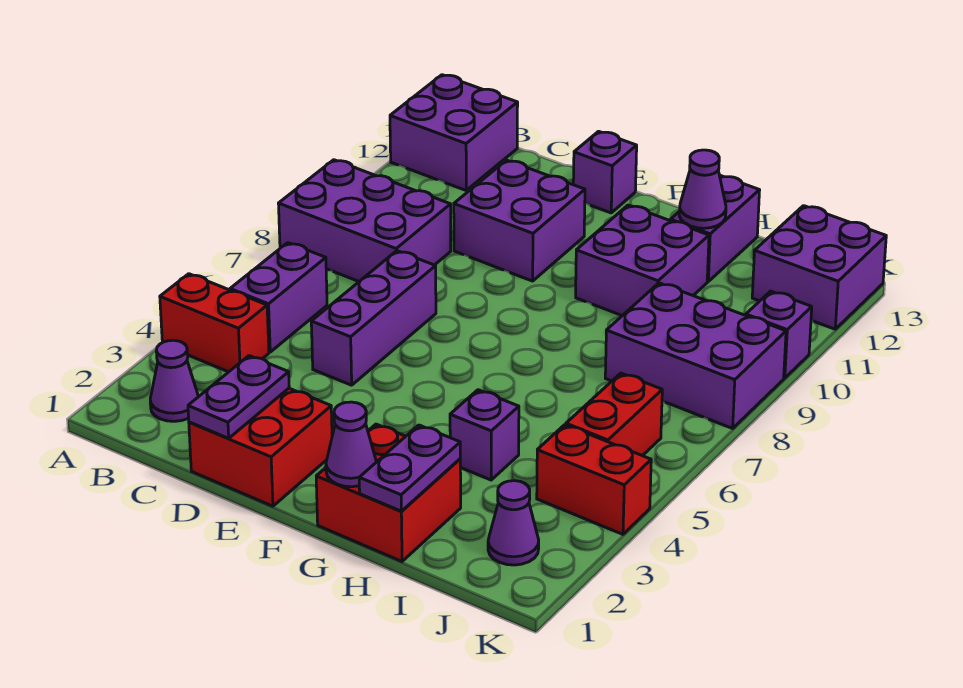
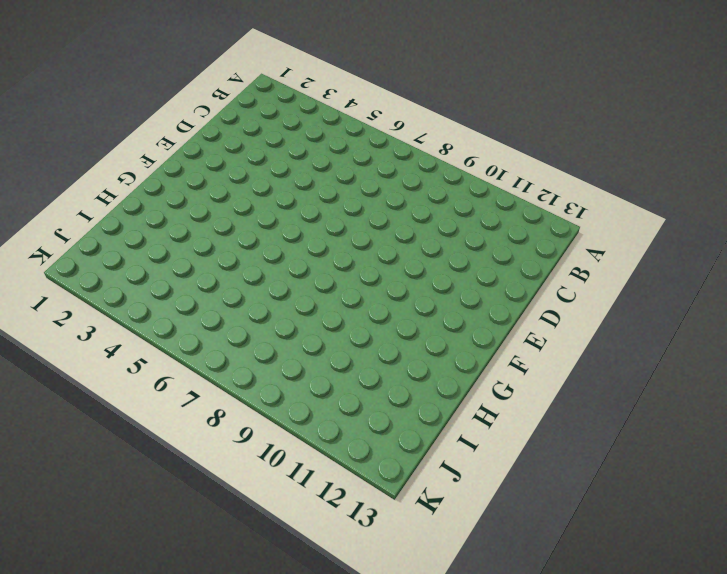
none -> red brick A4:B4 level 1
none -> purple brick A8:C9 level 1
none -> purple brick A12:B13 level 1

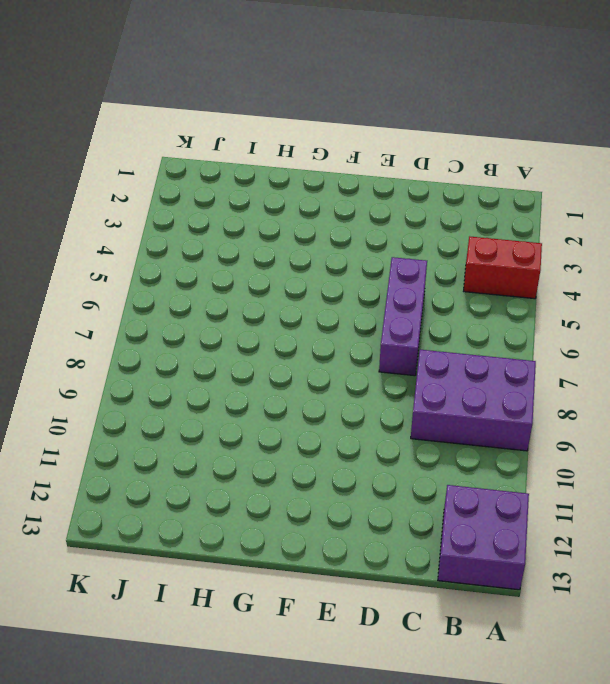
none -> purple cone B2 level 1
none -> purple brick B5:B6 level 1
none -> red brick D1:E2 level 1

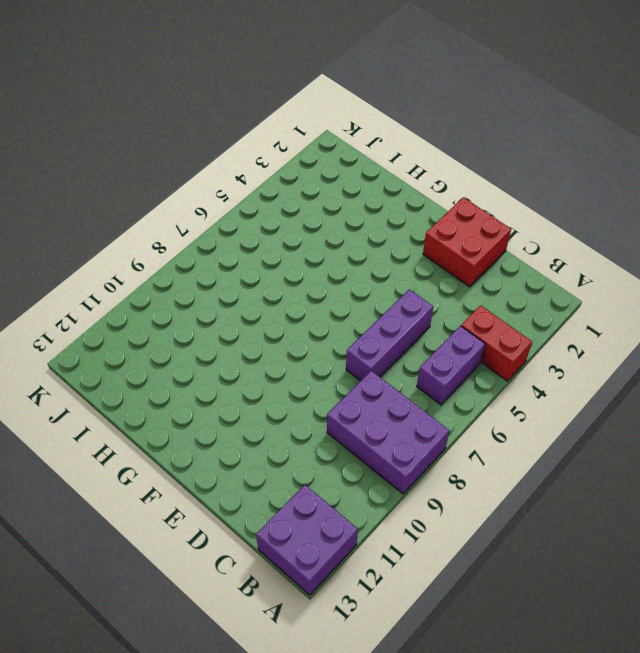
none -> purple cone B2 level 1
none -> purple brick D10:E11 level 1
none -> purple brick E13 level 1

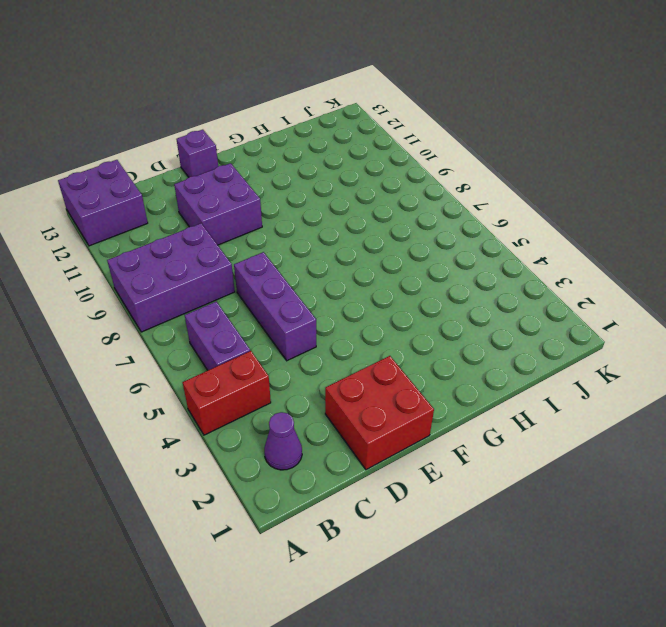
none -> red brick G1:H2 level 1
none -> purple brick G10:H11 level 1
none -> purple brick H4 level 1

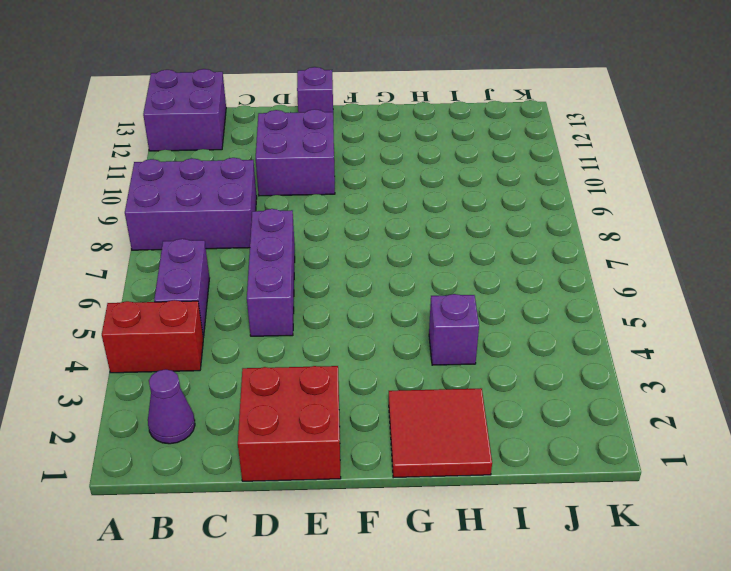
red tile G1:H2 level 1 -> red brick G1:H2 level 1
none -> purple brick G10:H11 level 1
none -> purple brick H12:H13 level 1
none -> purple brick I8:K9 level 1

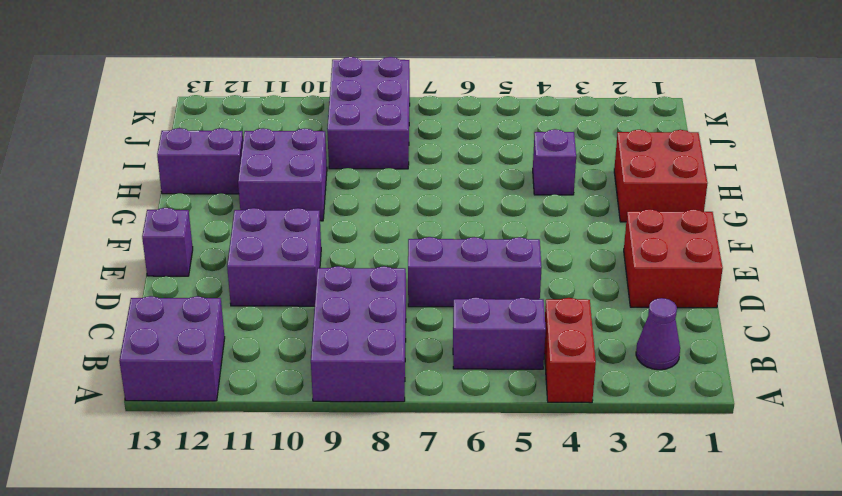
none -> purple cone J2 level 1
none -> red brick J4:K4 level 1
none -> red brick J5:J6 level 1

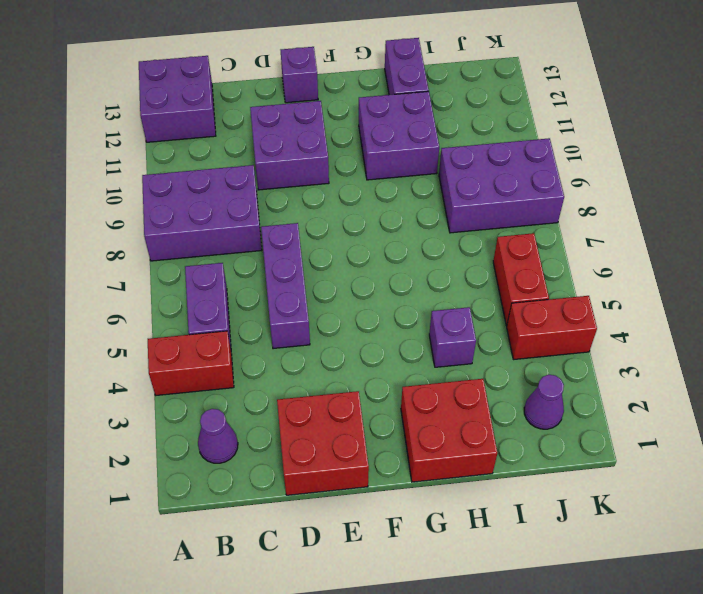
none -> purple brick J12:K13 level 1
none -> purple brick K10 level 1
none -> purple plate D1:D2 level 2

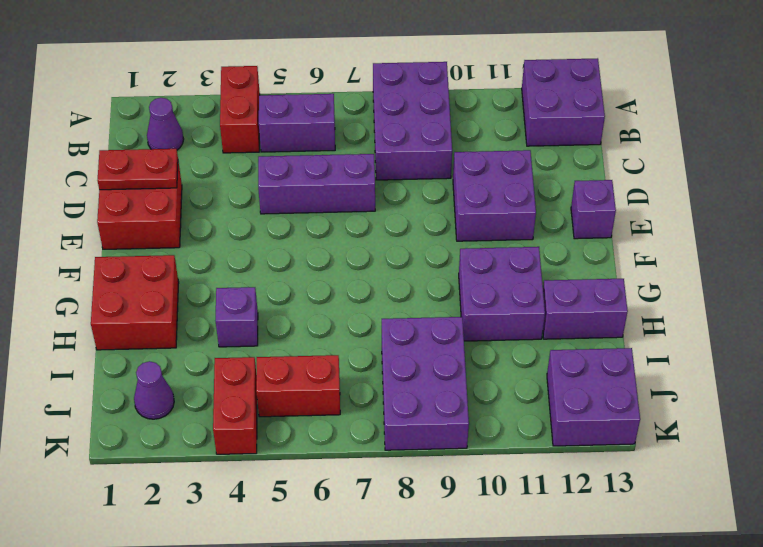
red plate D1:D2 level 2 -> purple plate D1:D2 level 2
none -> purple brick K10 level 1
none -> purple cone G1 level 2
none -> purple plate H1:H2 level 2

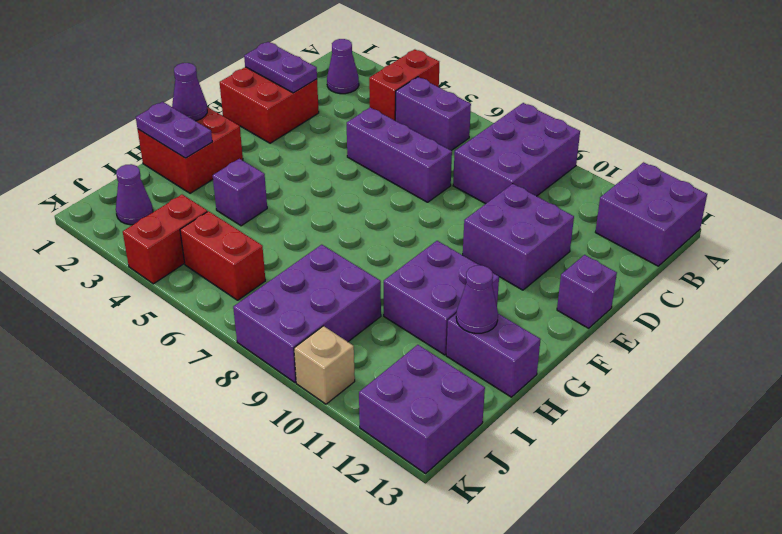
tan brick K10 level 1 -> purple brick K10 level 1

